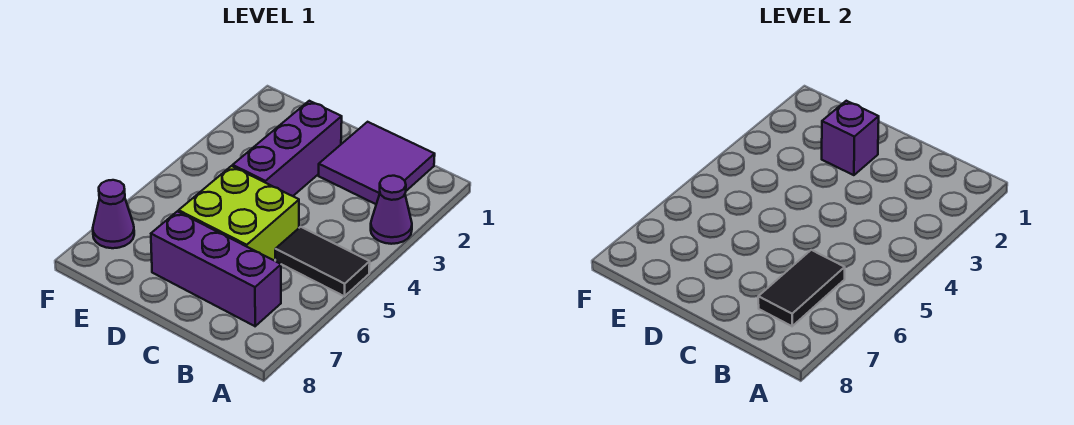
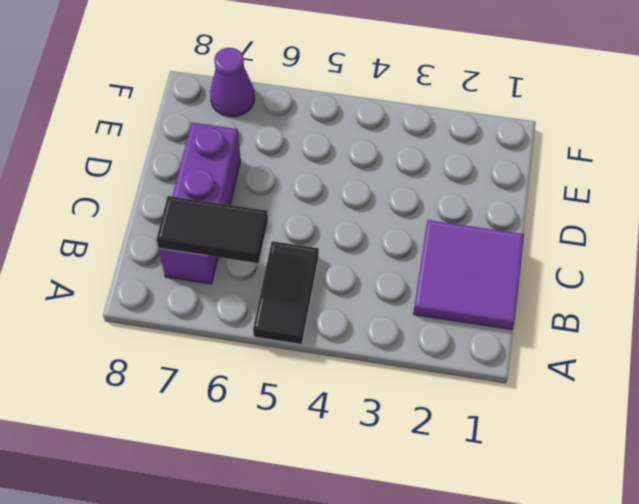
none -> purple cone A3 level 1
none -> lime brick C5:D6 level 1

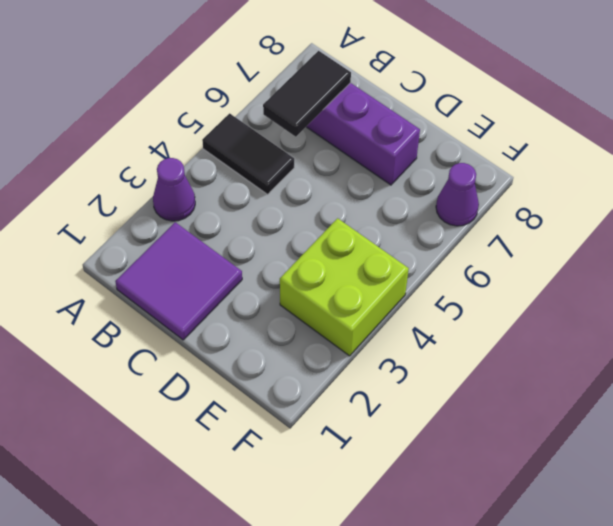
lime brick E3:F4 level 1 -> lime brick C5:D6 level 1
none -> purple brick D2:D4 level 1
none -> purple brick D2 level 2

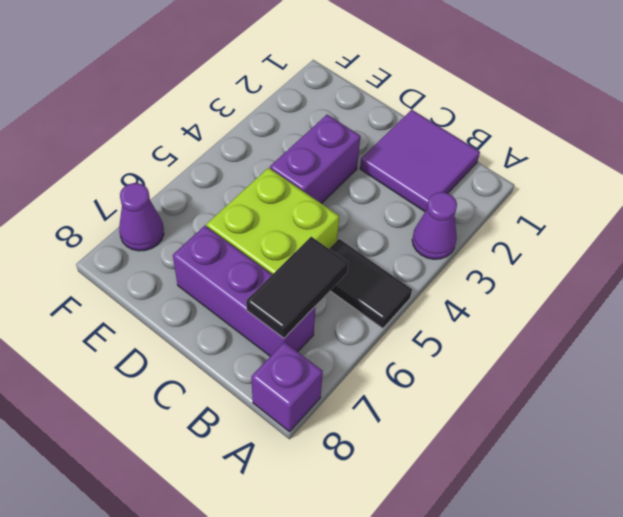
purple brick A8 level 1 -> purple brick D2 level 2
purple brick D3:D4 level 1 -> purple brick D2:D4 level 1

